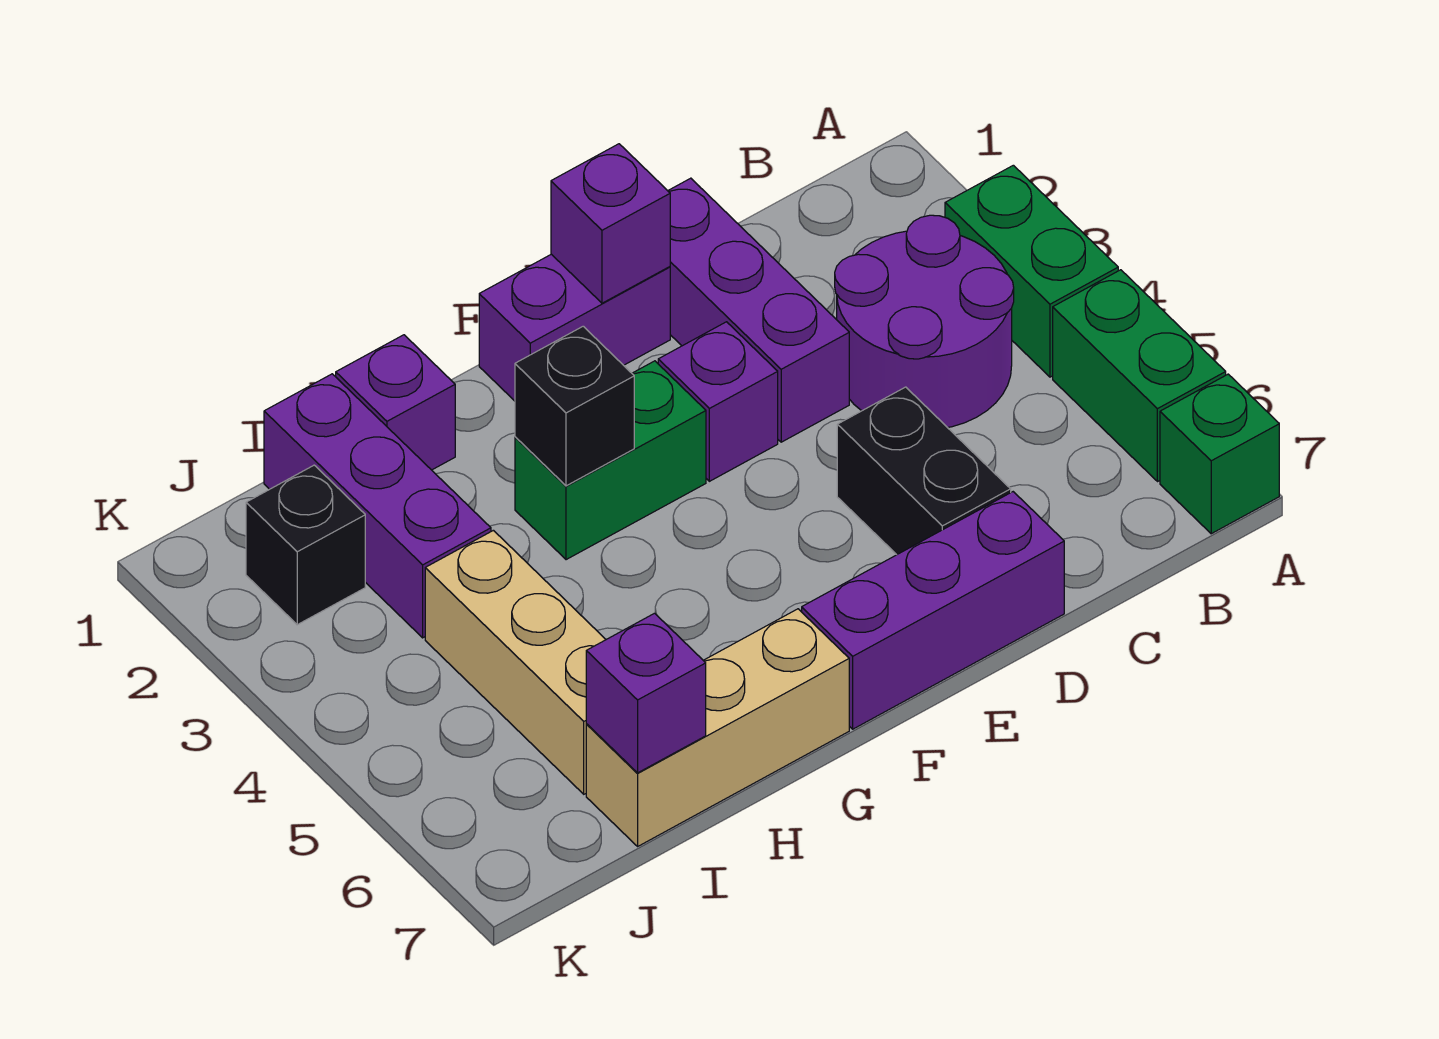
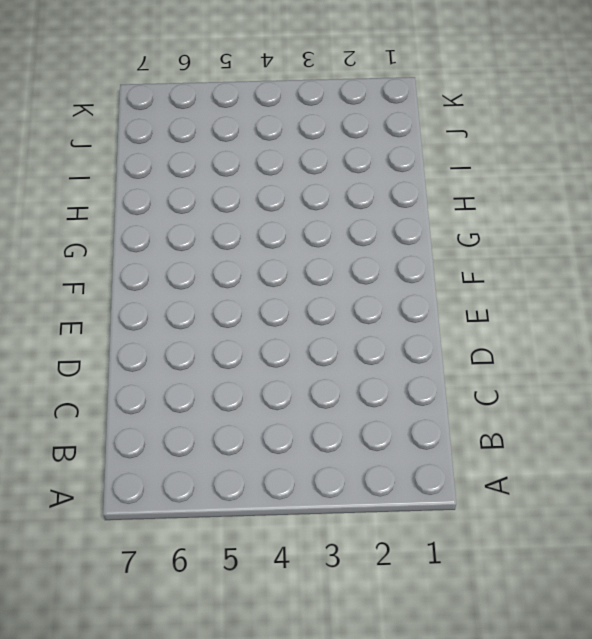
none -> green brick A3:A4 level 1
none -> green brick A5:A6 level 1
none -> green brick A7 level 1

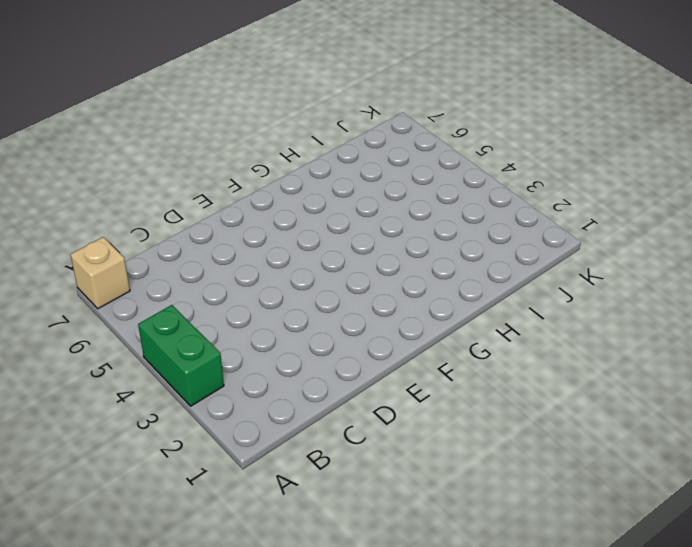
tan brick A7 level 1 -> green brick A7 level 1
none -> green brick A5:A6 level 1
none -> purple round brick B3:C4 level 1
none -> purple brick D1:D3 level 1

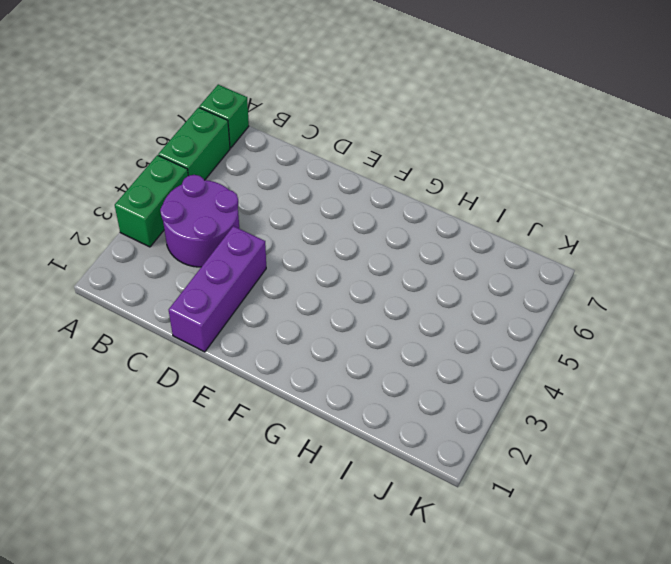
none -> black brick D5:D6 level 1
none -> purple brick D7:F7 level 1
none -> purple brick E1:F1 level 1

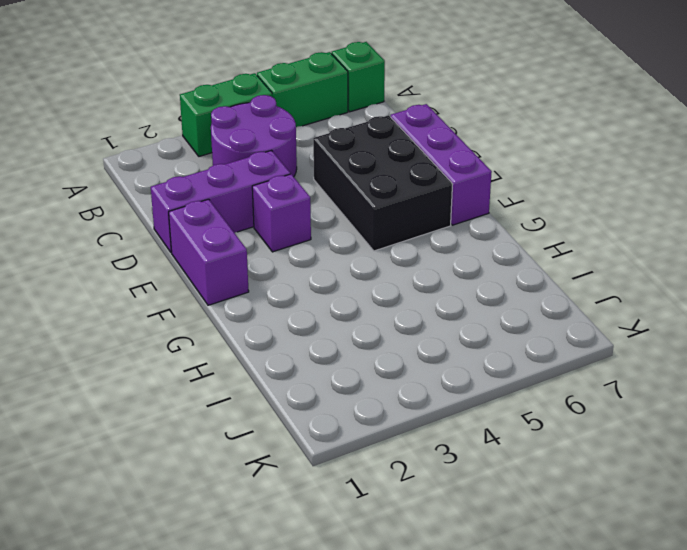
black brick D5:F6 level 1 -> black brick D5:D6 level 1
none -> green brick F3:G3 level 1
none -> tan brick G7:I7 level 1
none -> purple brick H1 level 1

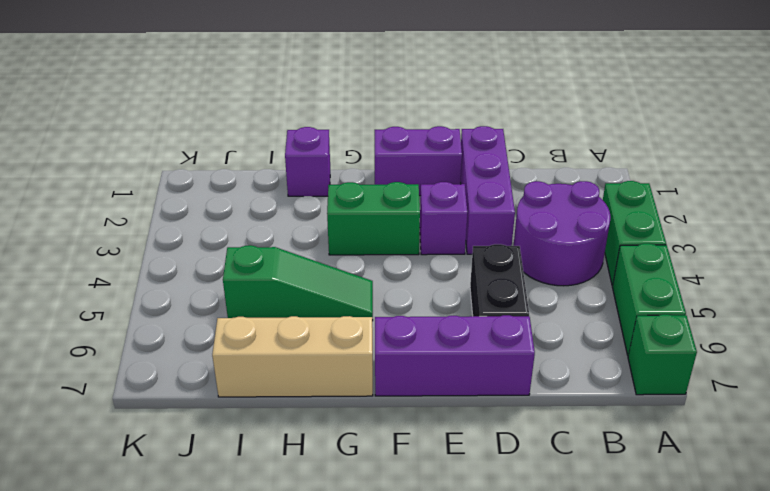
green slope G5:I5 level 1 top I -> tan brick I4:I6 level 1
none -> purple brick I1:I3 level 1
none -> black brick J2 level 1
none -> purple brick E1 level 2

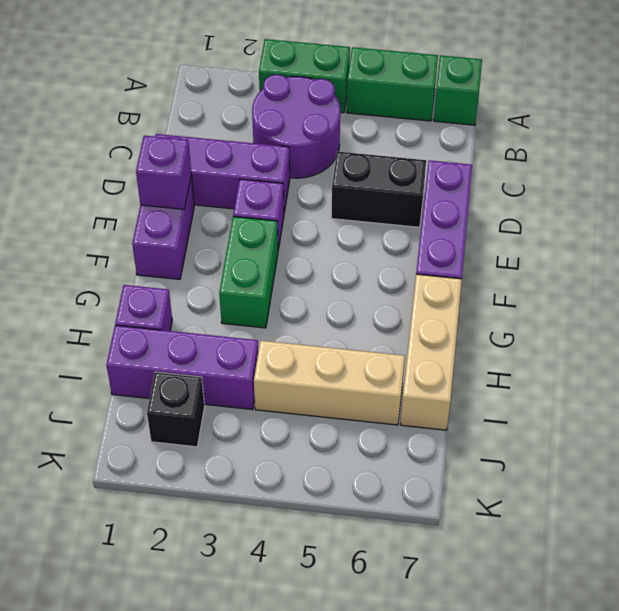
none -> black brick G3 level 2
none -> purple brick I7 level 2

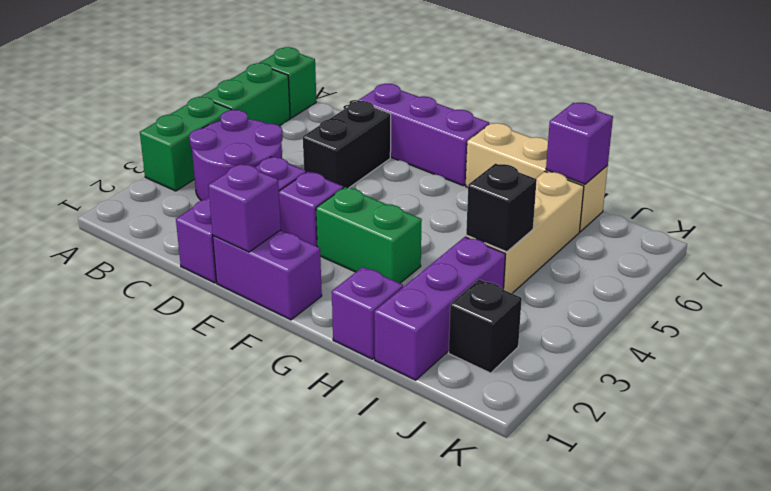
black brick I4 level 2 -> black brick G3 level 2

